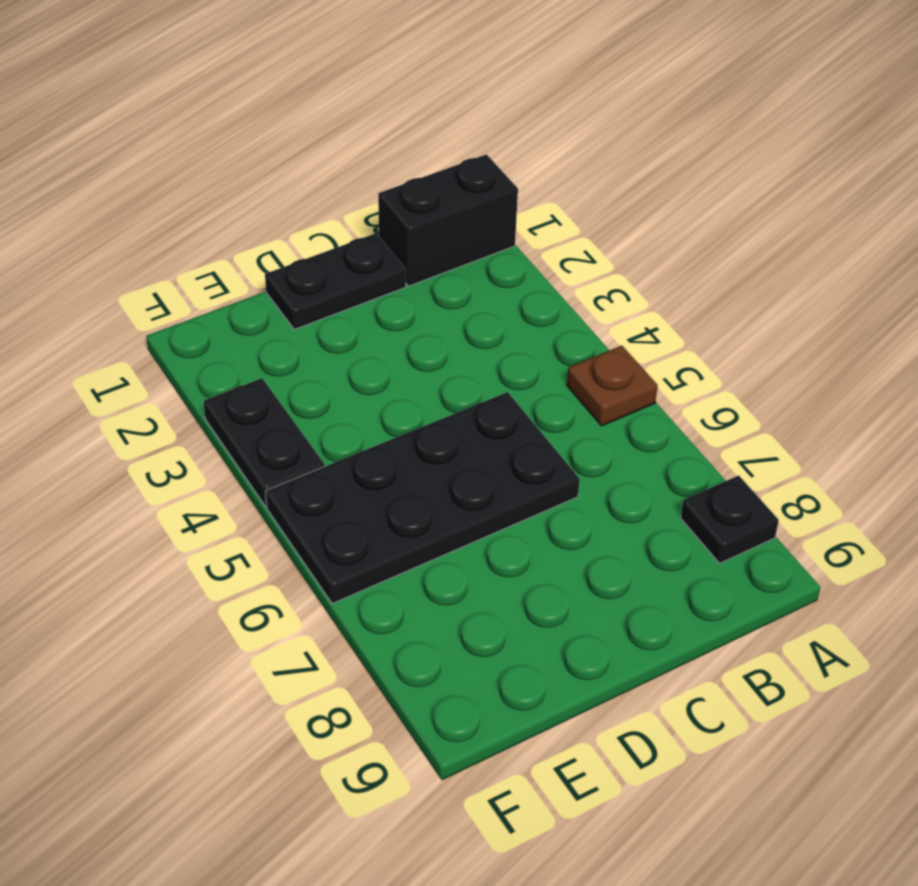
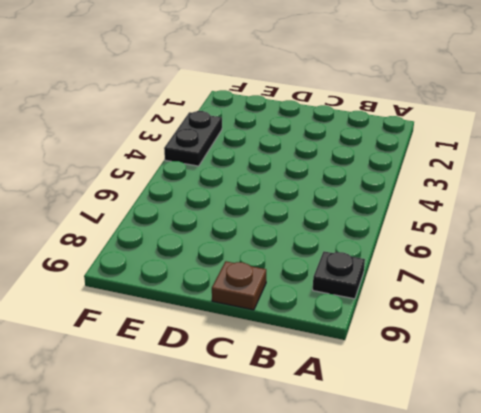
brown plate C9 level 1 -> brown plate A5 level 1
none -> black brick A1:B1 level 1
none -> black plate C1:D1 level 1

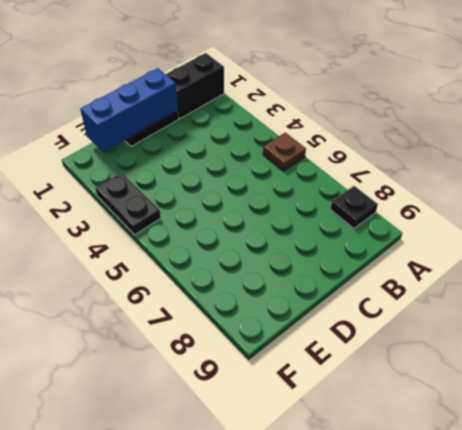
blue brick C1:E1 level 2 -> none
none -> black plate C5:F6 level 1

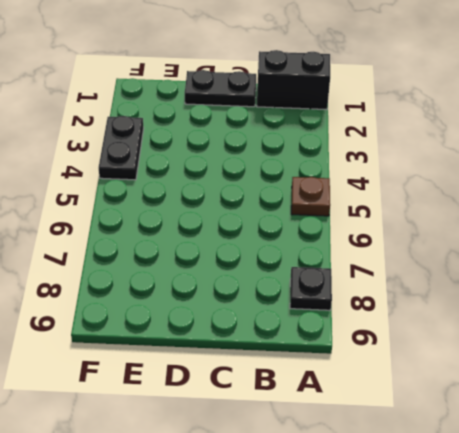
none -> black plate C5:F6 level 1

